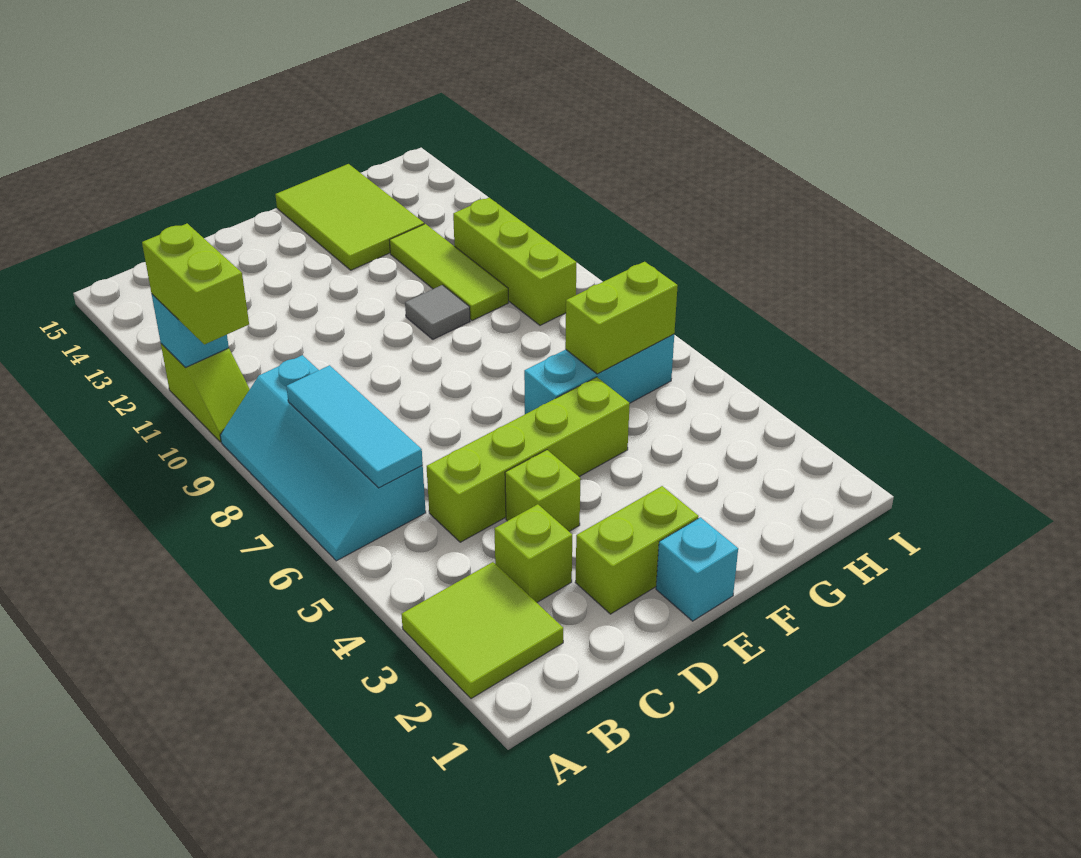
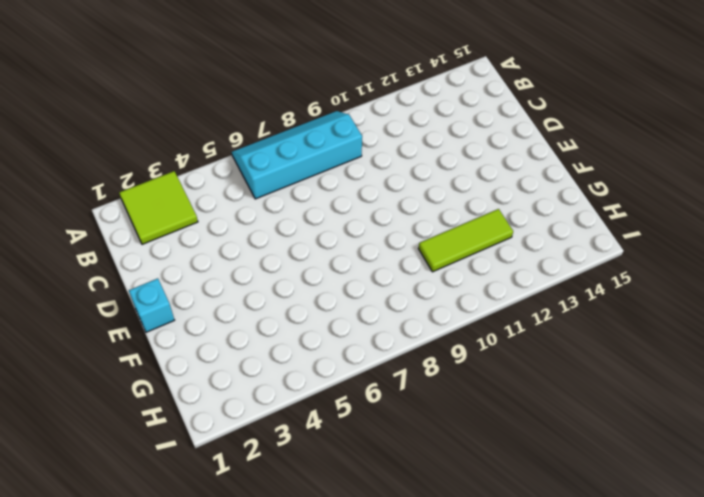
none -> lime slope A10:A11 level 1 top 11
none -> lime brick C3 level 1
none -> lime brick C5:F5 level 1

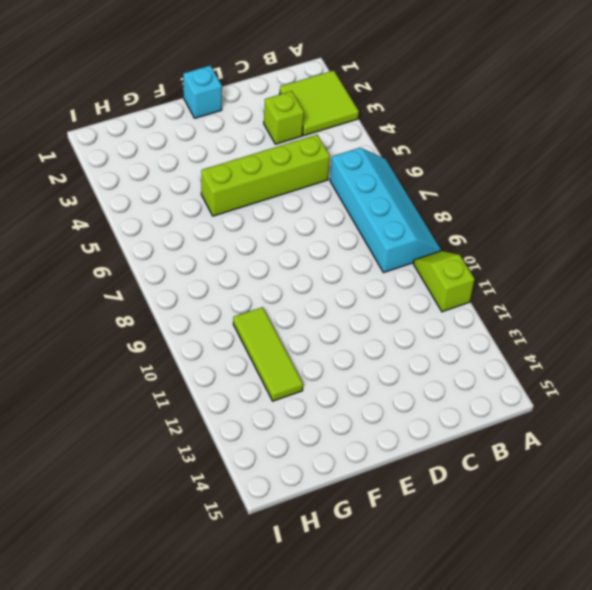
none -> lime brick D2:E2 level 1
none -> lime brick D4 level 1
none -> cyan brick F6:H6 level 1

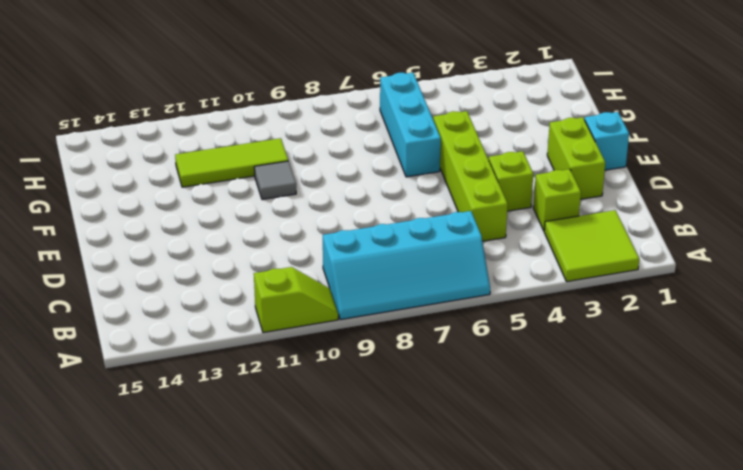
none -> lime tile F13:G15 level 1
none -> lime brick H9:H11 level 1
none -> cyan brick A11 level 2

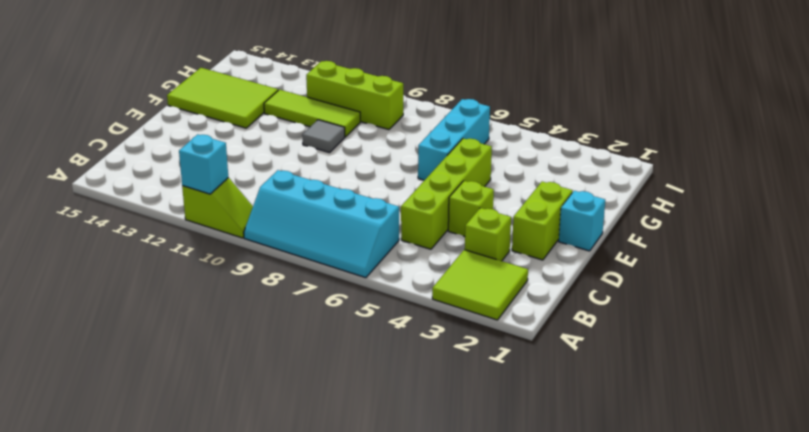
none -> cyan tile B6:B8 level 2
none -> lime brick G6:H6 level 2
none -> lime brick A10:A11 level 3

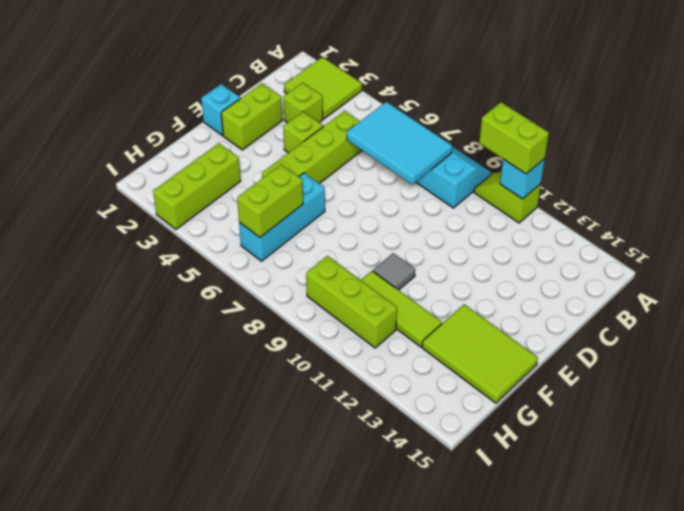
cyan tile B6:C8 level 2 -> cyan tile B6:B8 level 2
lime brick G3:I3 level 1 -> none

